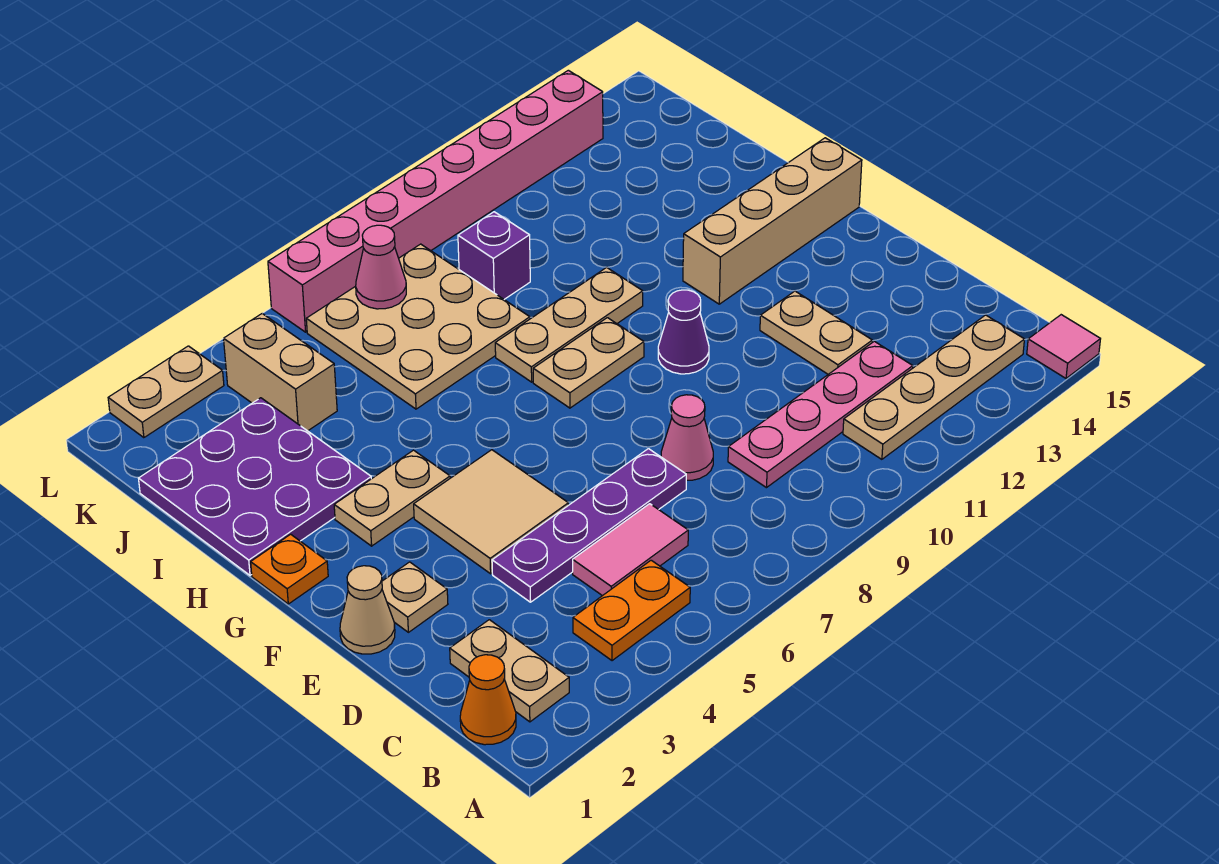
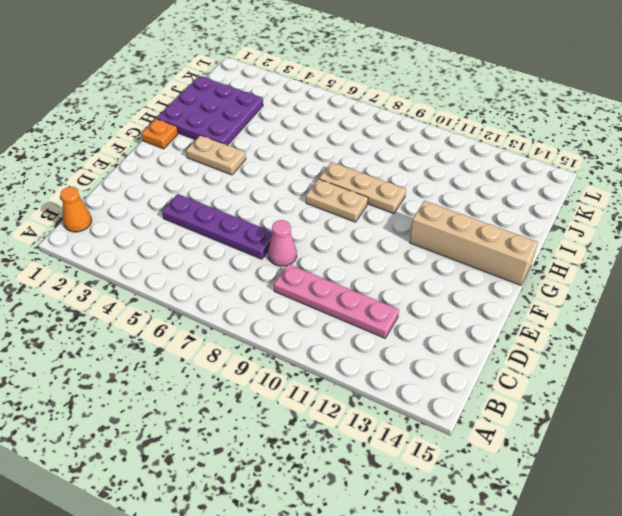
none -> pink tile A15 level 1
none -> tan plate B2:C2 level 1
none -> orange plate B4:B5 level 1

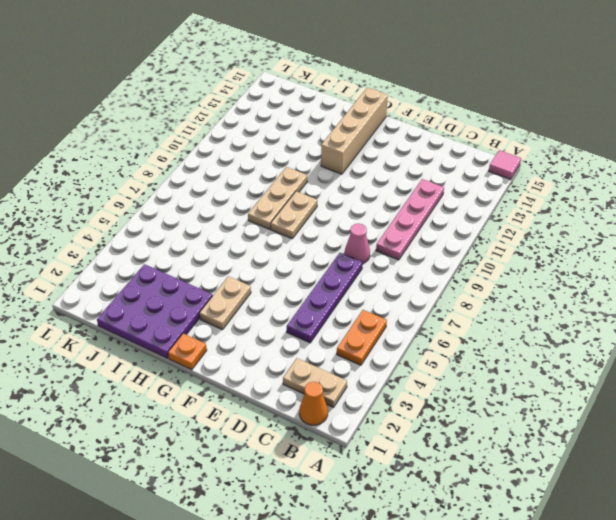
none -> tan plate B11:B14 level 1
none -> pink tile C5:C6 level 1
none -> tan plate D12:E12 level 1

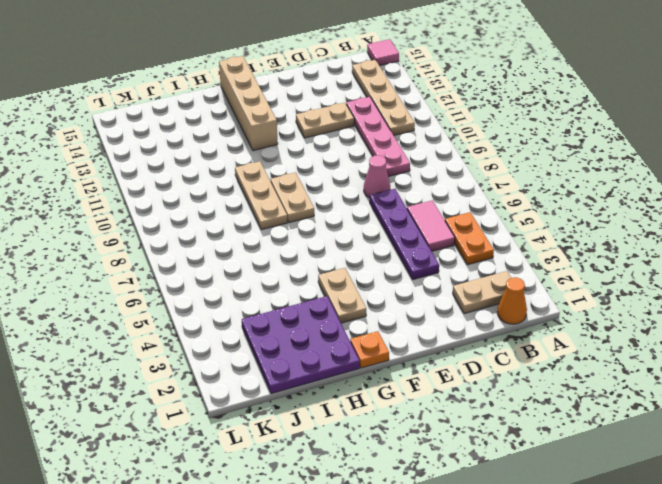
none -> tan cone E1 level 1
none -> tan plate E2 level 1
none -> tan tile E4:F5 level 1

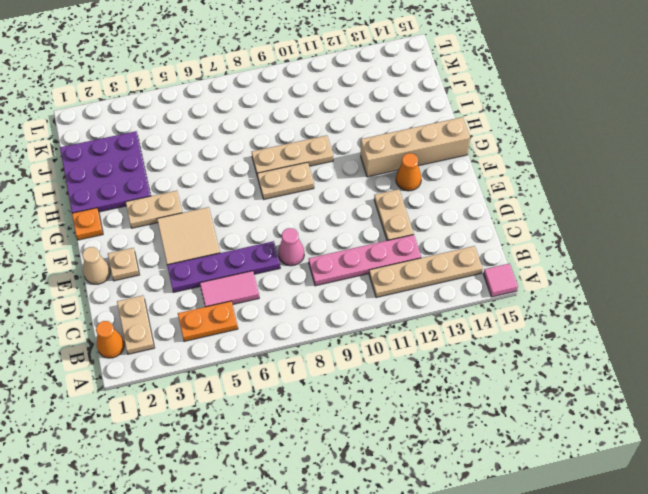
orange cone F13 level 1 -> none
none -> purple cone F10 level 1
none -> tan plate I6:K8 level 1
none -> tan brick J4:K4 level 1

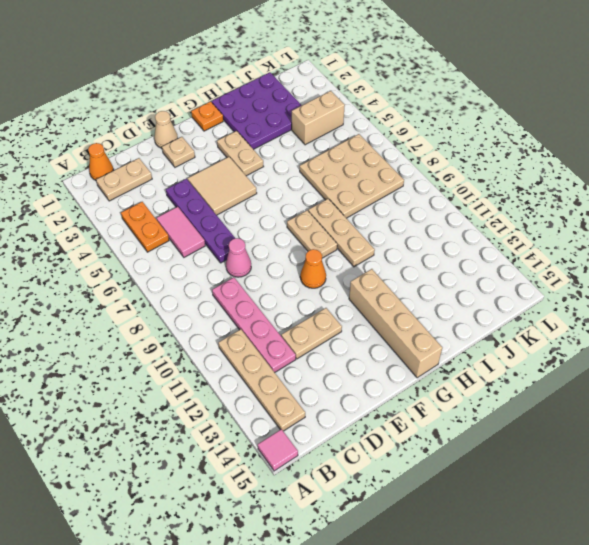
orange cone F10 level 1 -> purple cone F10 level 1
none -> purple brick J9 level 1
none -> tan plate L2:L3 level 1
none -> pink brick L6:L13 level 1

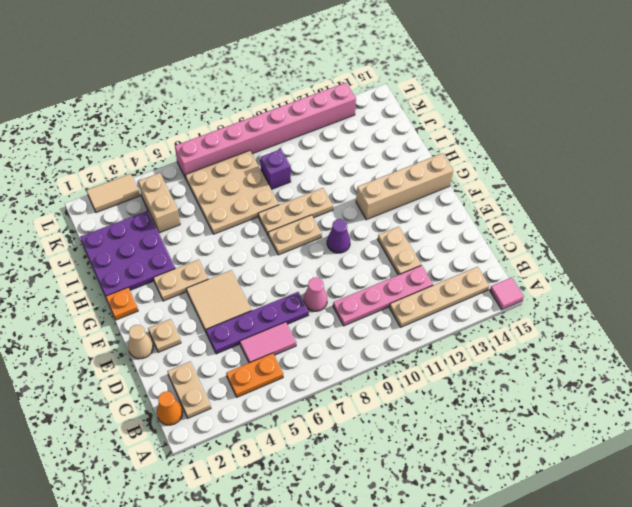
tan tile L2:L3 level 1 -> tan plate L2:L3 level 1
none -> pink cone K7 level 2

